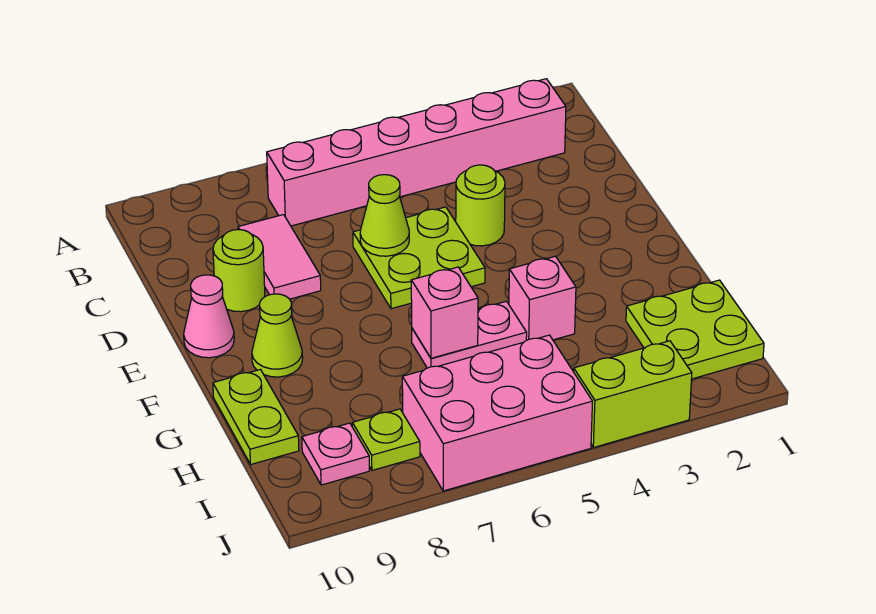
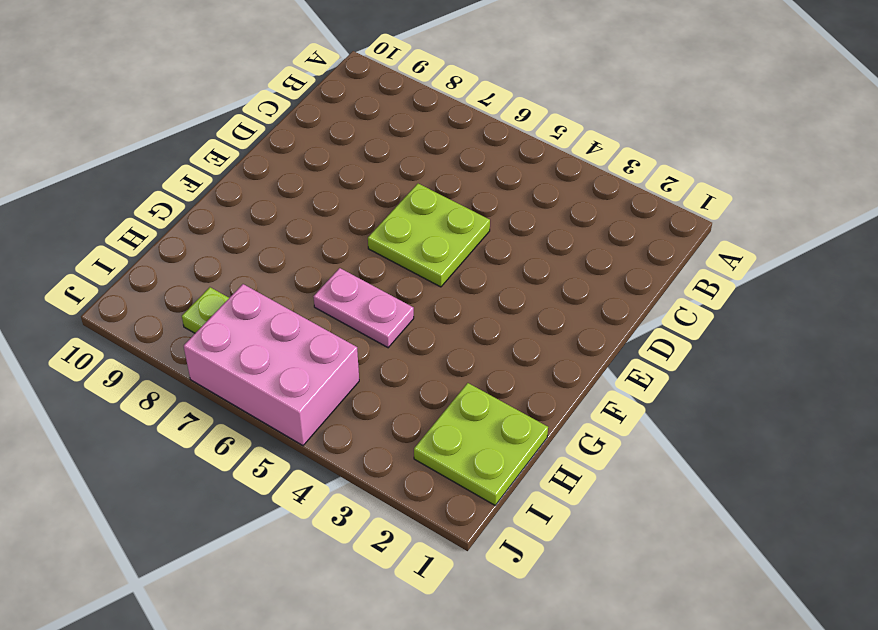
none -> pink brick B2:B7 level 1
none -> pink tile C8:D8 level 1
none -> lime round brick D4 level 1

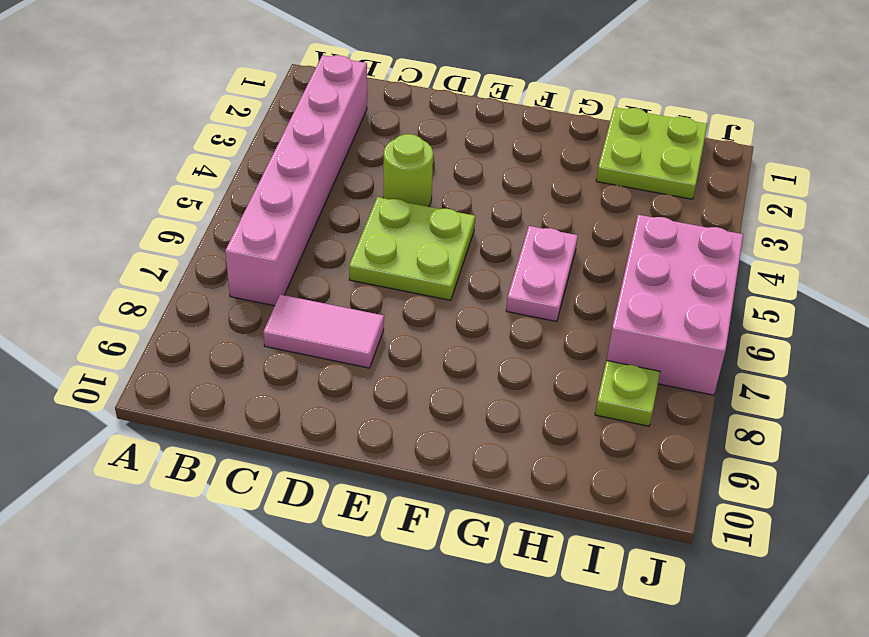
none -> lime round brick D9 level 1
none -> pink cone E10 level 1
none -> lime cone F9 level 1

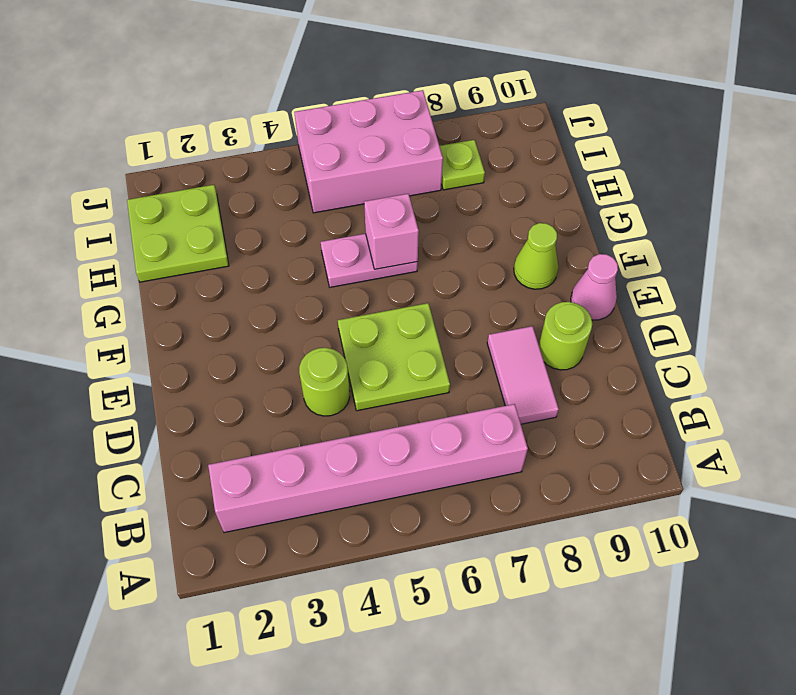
none -> pink brick G4 level 1
none -> lime plate G10:H10 level 1
none -> pink plate I9 level 1

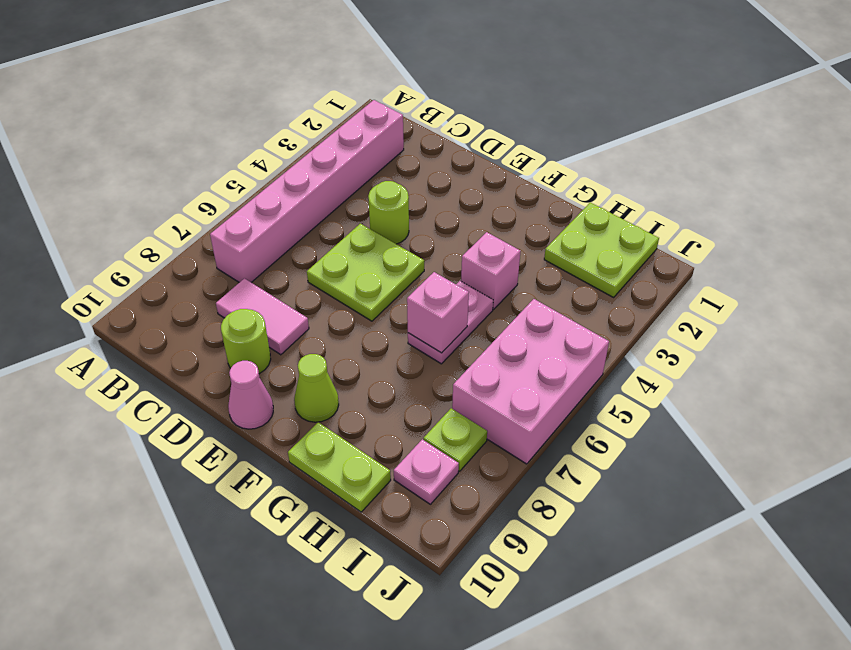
none -> lime brick J3:J4 level 1
none -> lime cone D6 level 2

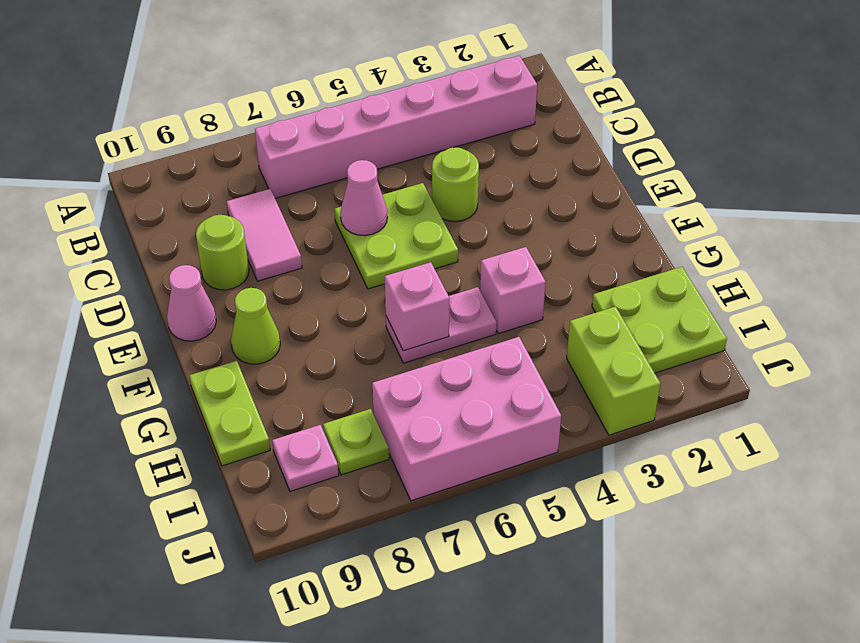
pink cone D6 level 2 -> lime cone D6 level 2
lime brick I3:J3 level 1 -> lime brick J3:J4 level 1

